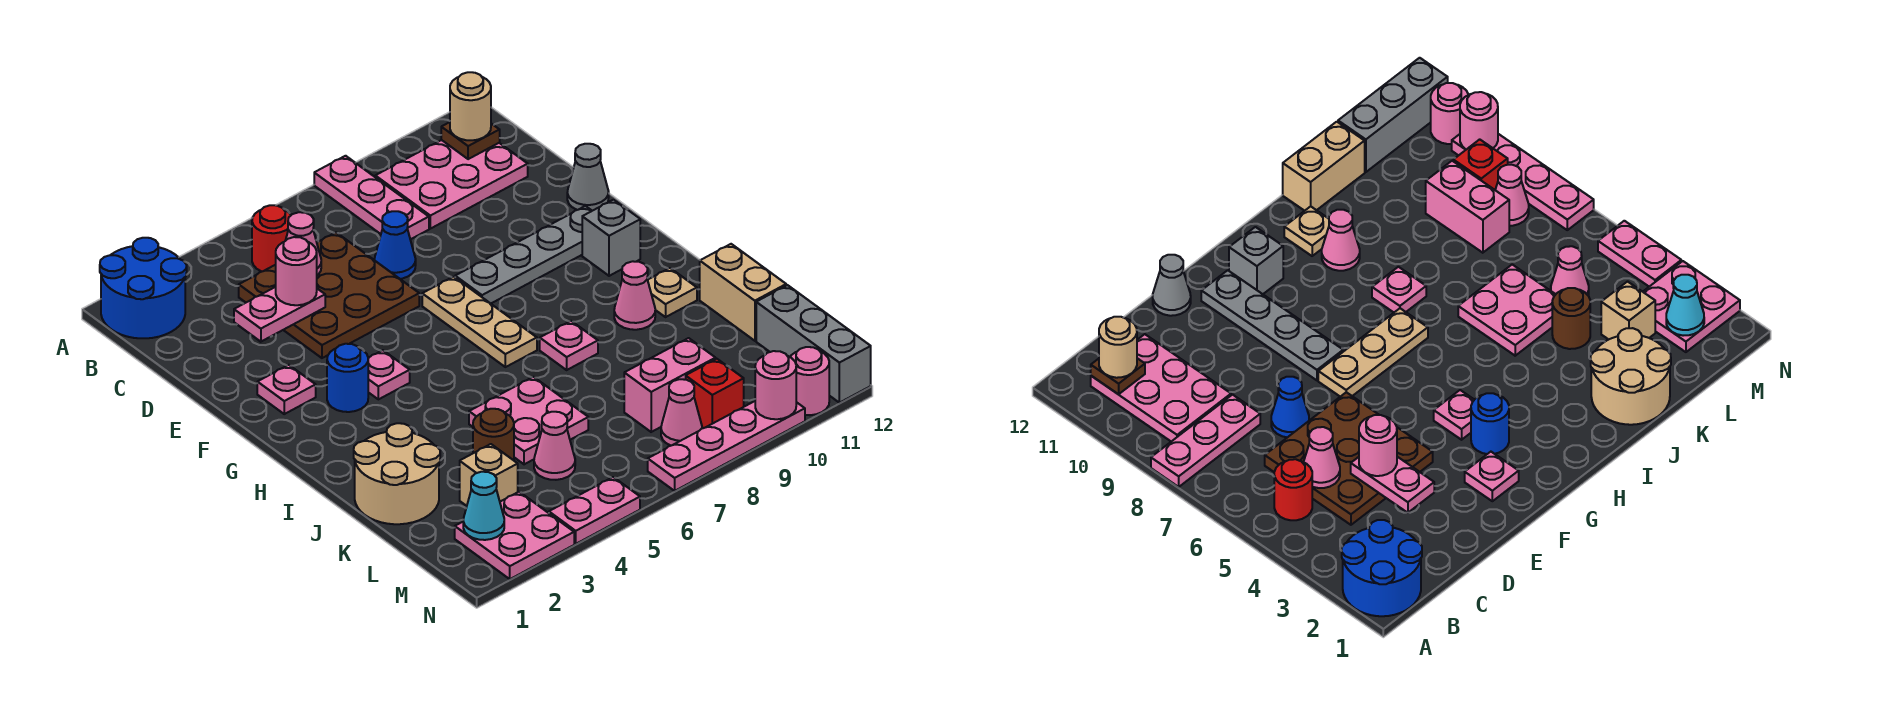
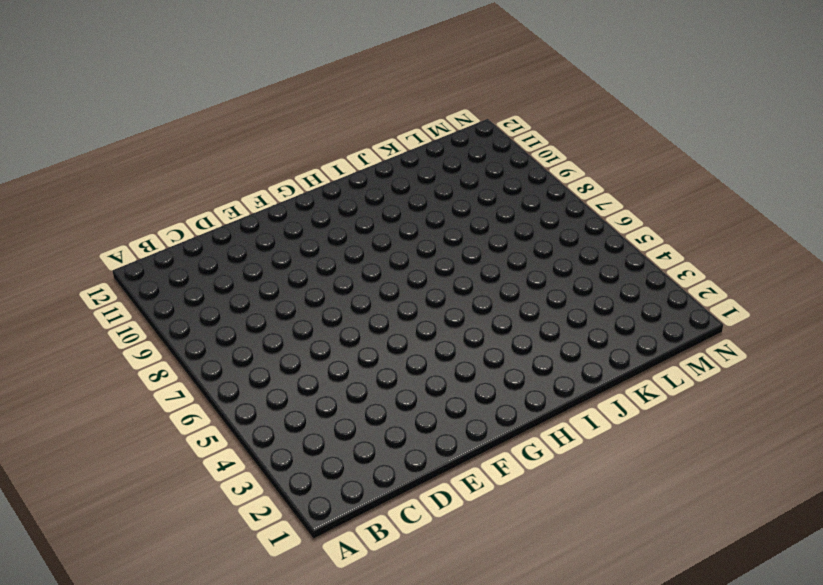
none -> blue round brick A1:B2 level 1
none -> pink plate A8:C8 level 1
none -> red round brick B5 level 1
none -> pink plate B9:C11 level 1

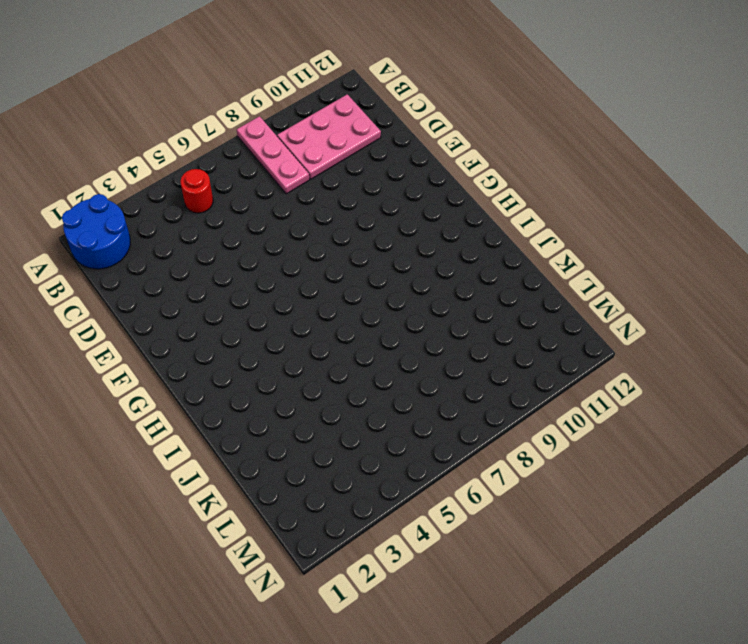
none -> brown plate C4:E6 level 1
none -> blue cone D7 level 1
none -> grey cone E12 level 1
none -> pink plate F2 level 1

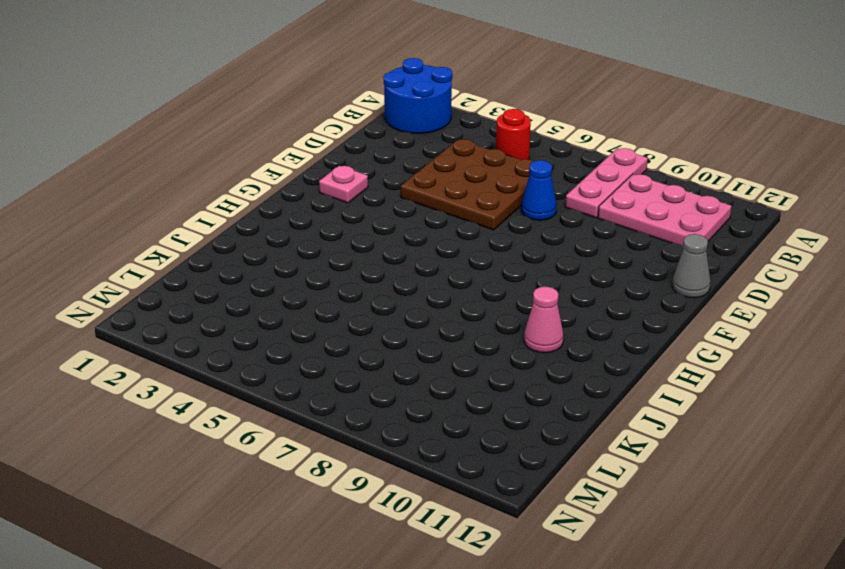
none -> tan plate F7:H7 level 1
none -> grey plate F8:F11 level 1
none -> blue round brick G3 level 1
none -> pink plate G4 level 1

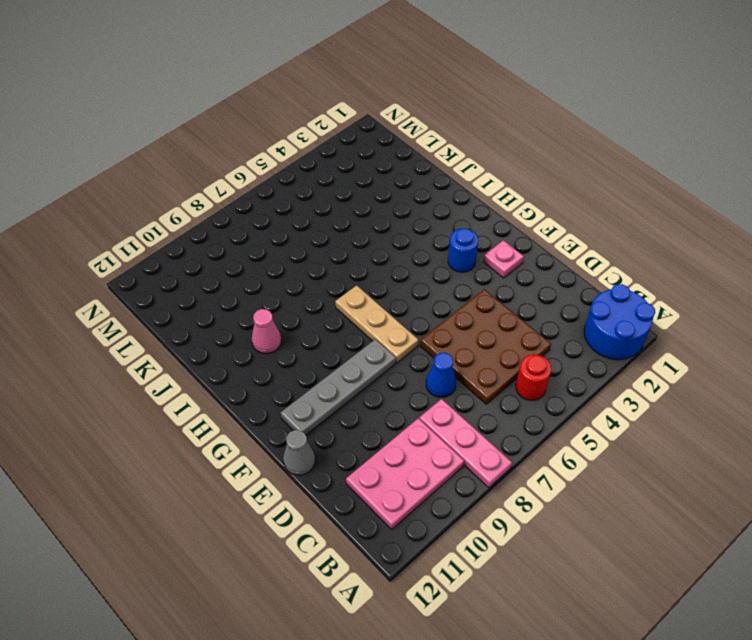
none -> pink plate G4 level 1
none -> grey brick G11 level 1
none -> pink plate I8 level 1
none -> tan plate I11 level 1

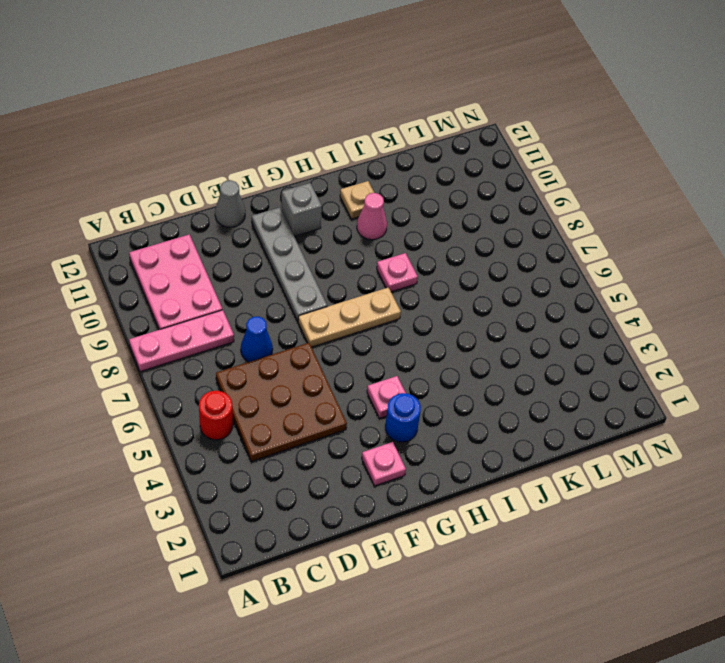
none -> blue round brick A1:B2 level 1
none -> tan round brick J1:K2 level 1
none -> pink plate J5:K6 level 1
none -> tan brick J12:K12 level 1

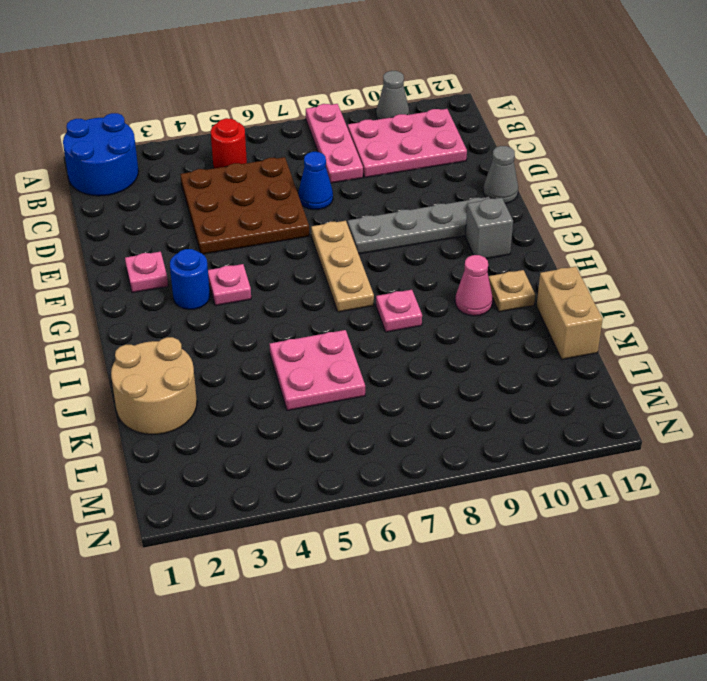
grey cone A10 level 1 -> none
none -> brown round brick K4 level 1
none -> tan brick L3 level 1
none -> pink cone L5 level 1
none -> pink brick L8:L9 level 1

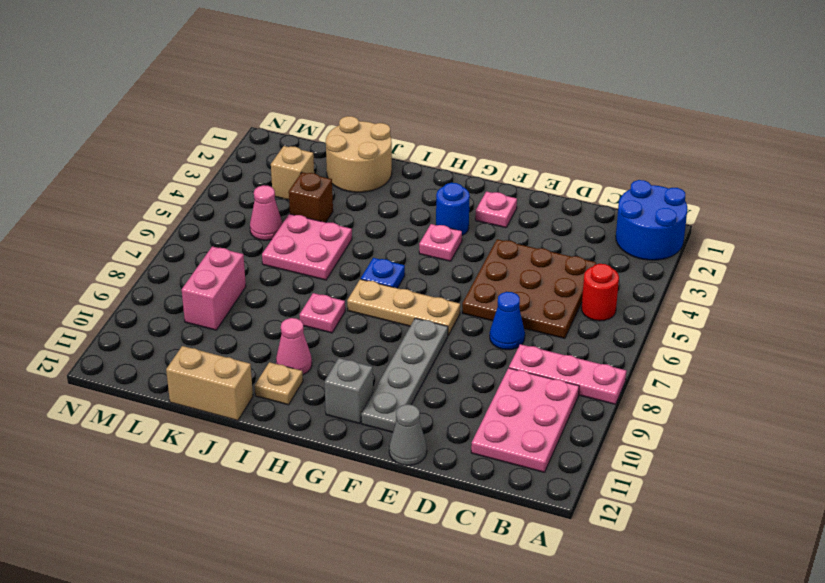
blue plate H6 level 1 -> none
brown brick K4 level 1 -> brown round brick K4 level 1
none -> grey brick L12:N12 level 1
none -> pink plate M2:N3 level 1
none -> pink cone M8 level 1
none -> red brick M9 level 1

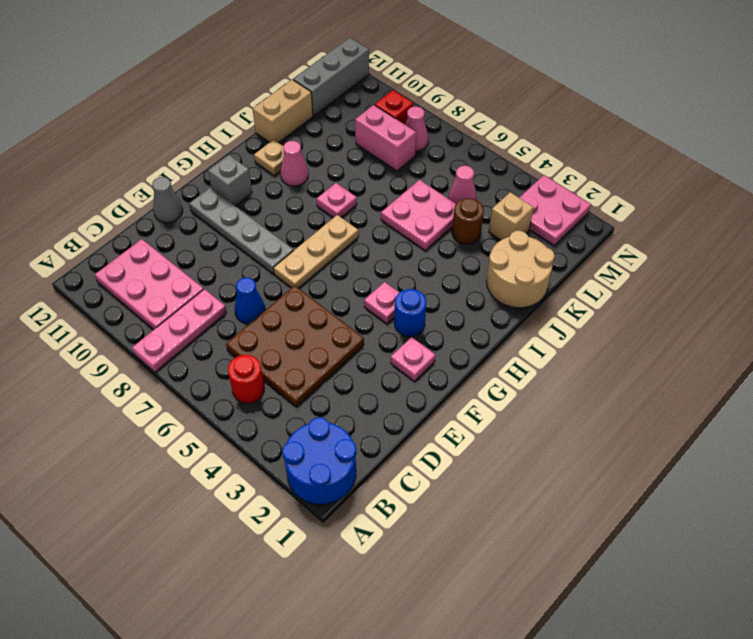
none -> pink plate N4:N5 level 1
none -> pink plate N7:N10 level 1
none -> pink round brick N11 level 1
none -> brown plate B11 level 2

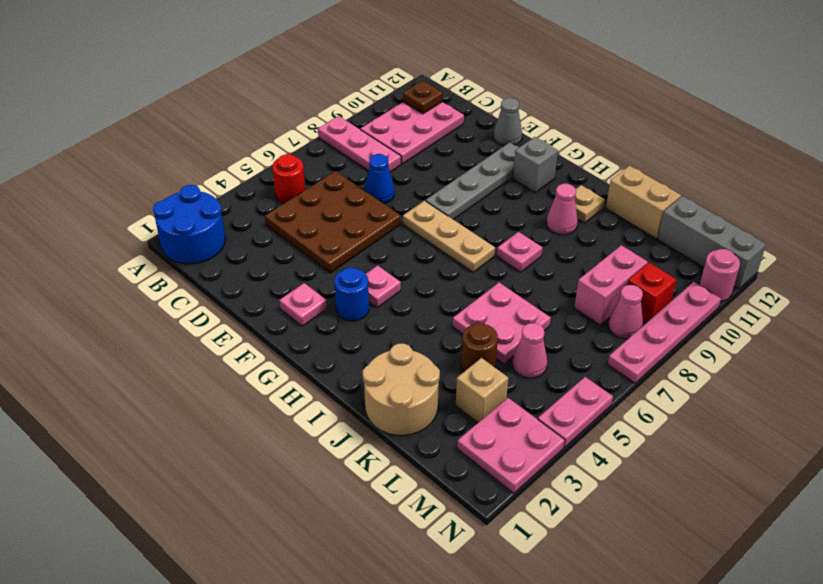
none -> pink cone C5 level 2
none -> pink plate D3:D4 level 2
none -> cyan cone M2 level 2
none -> pink round brick N10 level 2

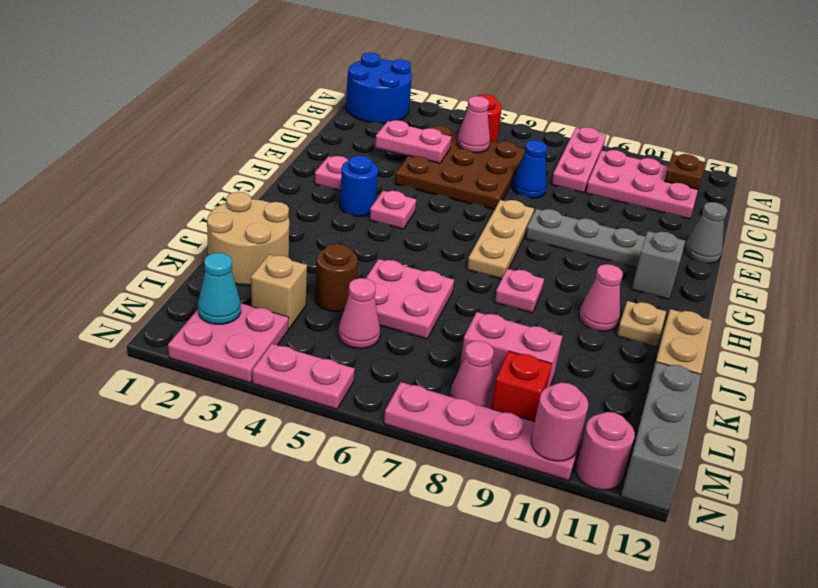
none -> tan round brick B11 level 3
none -> pink round brick D4 level 3

